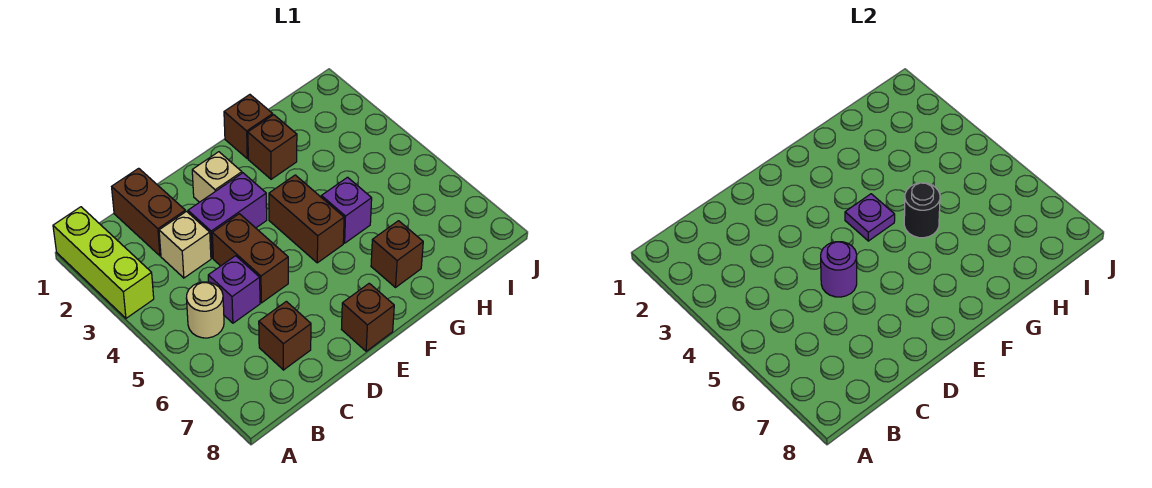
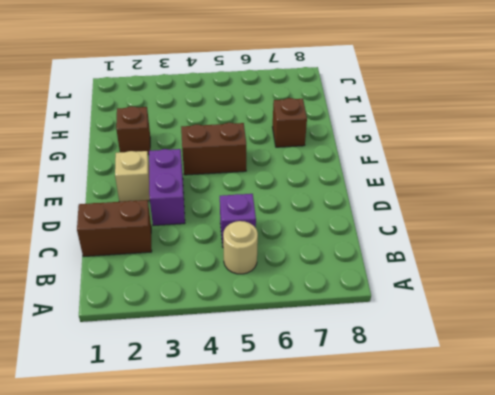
none -> lime brick A1:A3 level 1
none -> tan brick C3 level 1
none -> brown brick C7 level 1

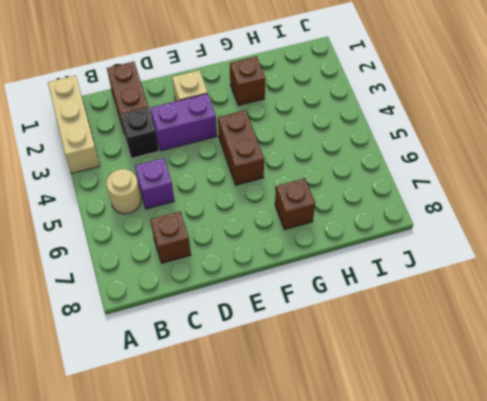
tan brick A1:A3 level 1 -> lime brick A1:A3 level 1
black brick C3 level 1 -> tan brick C3 level 1
none -> brown brick D4:D5 level 1
none -> brown brick E8 level 1
none -> brown brick G1 level 1

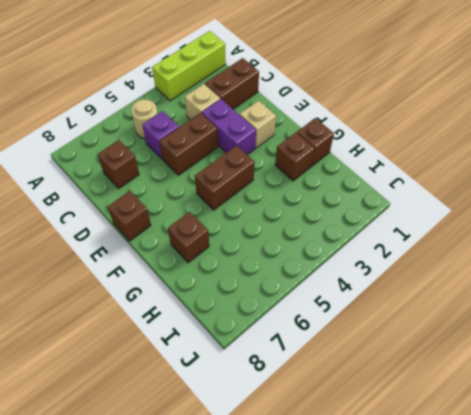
none -> purple brick G5 level 1
none -> purple round brick D5 level 2
none -> purple plate F4 level 2

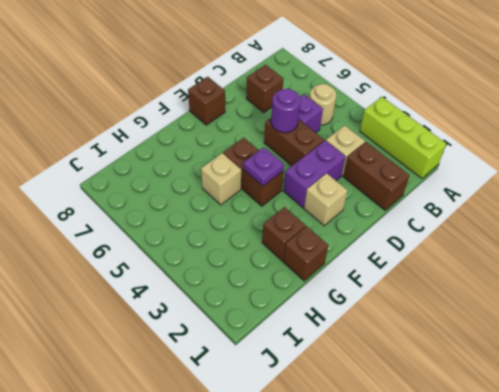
tan brick G5 level 1 -> purple brick G5 level 1
none -> brown brick G7 level 1
none -> black round brick G5 level 2

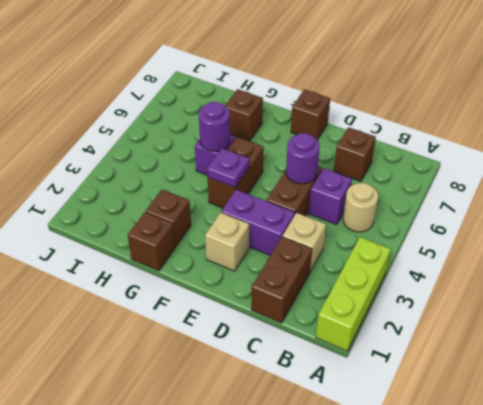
purple round brick G5 level 2 -> black round brick G5 level 2

